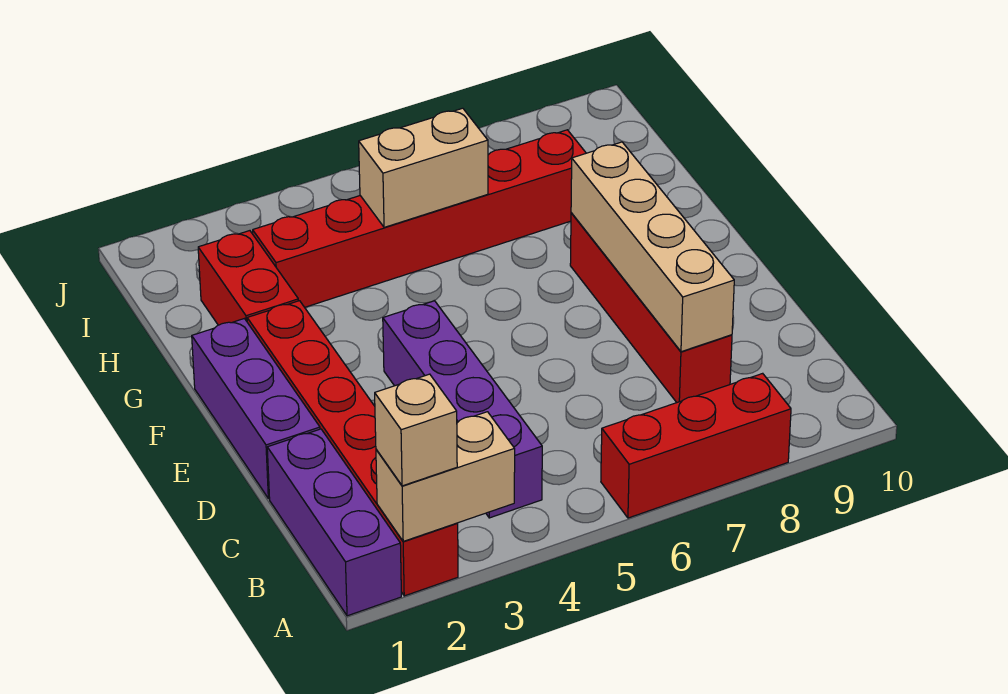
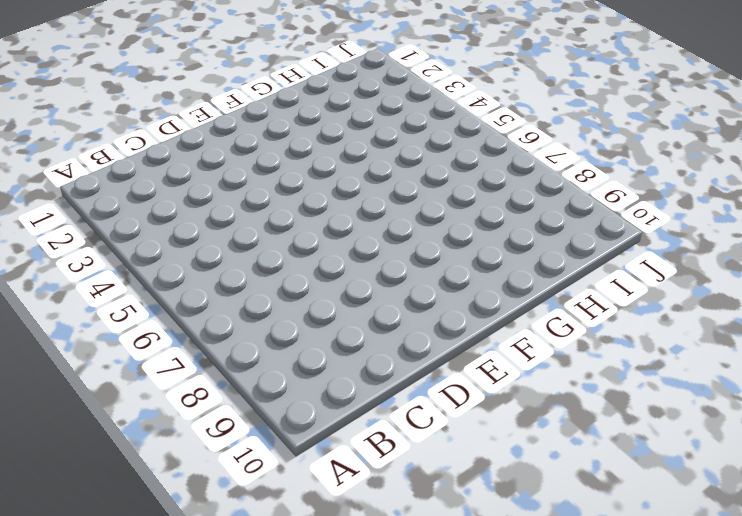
none -> purple brick A1:C1 level 1
none -> red brick A2:F2 level 1
none -> red brick A6:A8 level 1

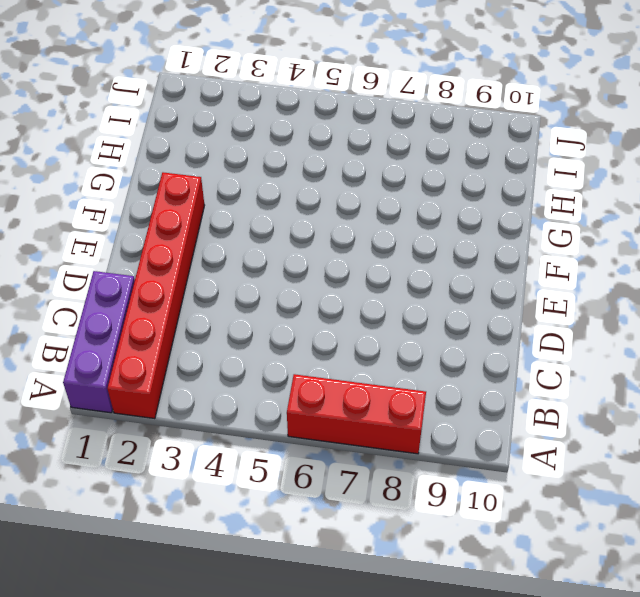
none -> purple brick B4:E4 level 1
none -> red brick C8:F8 level 1
none -> purple brick D1:F1 level 1

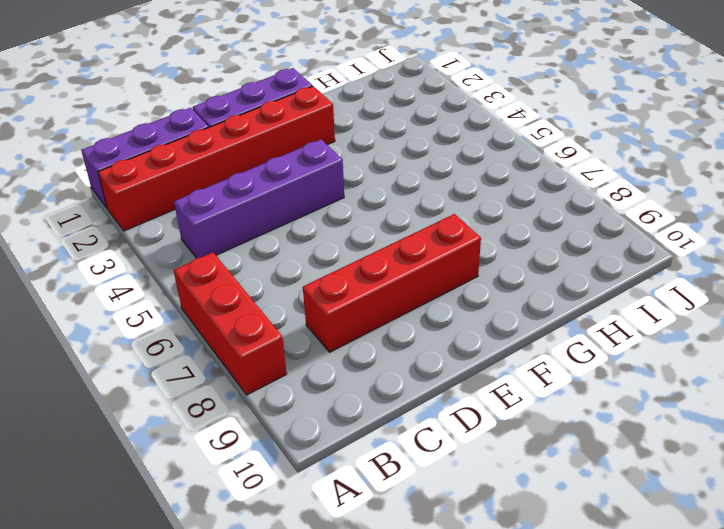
none -> red brick G2:H2 level 1
none -> red brick H3:H8 level 1
none -> tan brick A2:A3 level 2

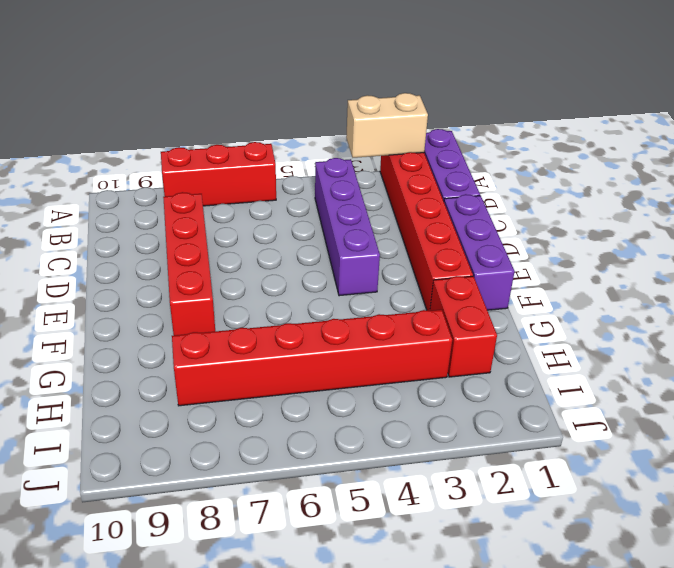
none -> tan brick C8:F8 level 2
none -> tan brick H5:H6 level 2
none -> tan brick A2 level 3

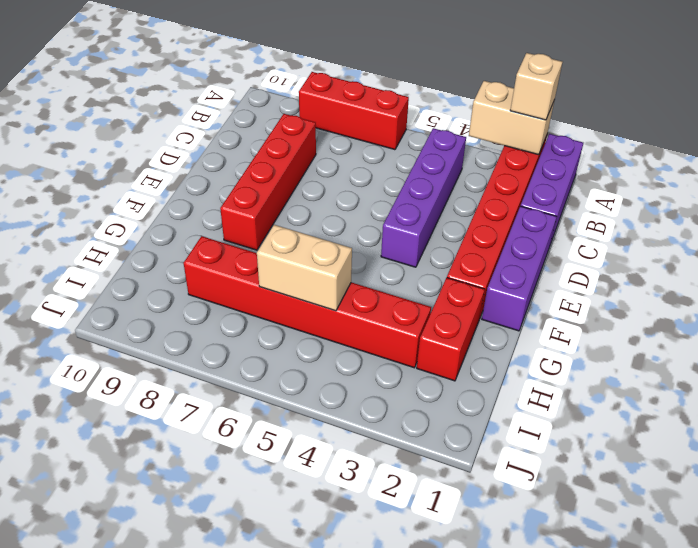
none -> tan brick C8:F8 level 2

